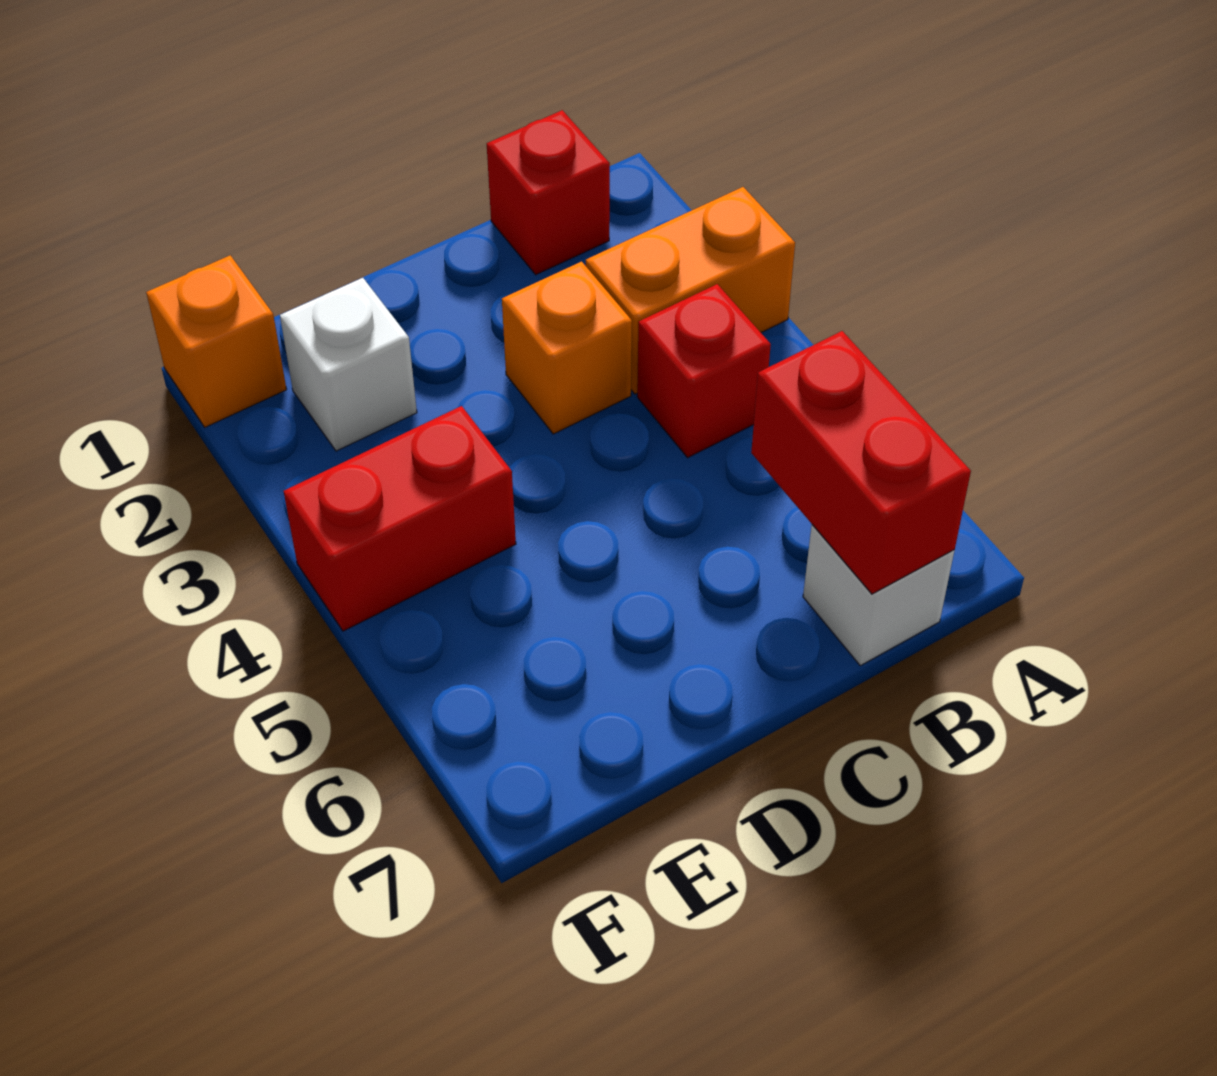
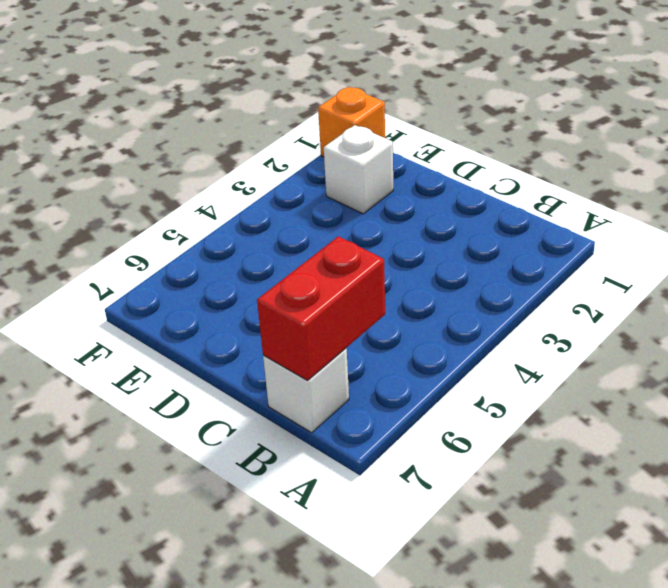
none -> orange brick A3:B3 level 1
none -> red brick B1 level 1

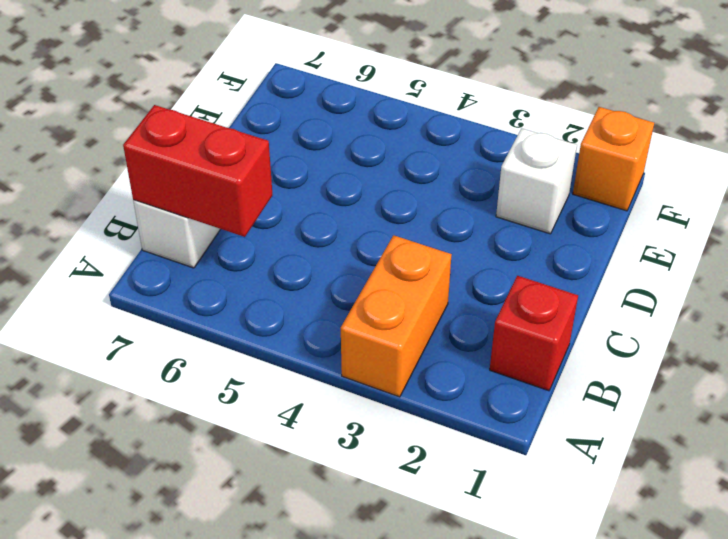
none -> red brick B4 level 1
none -> orange brick C3 level 1

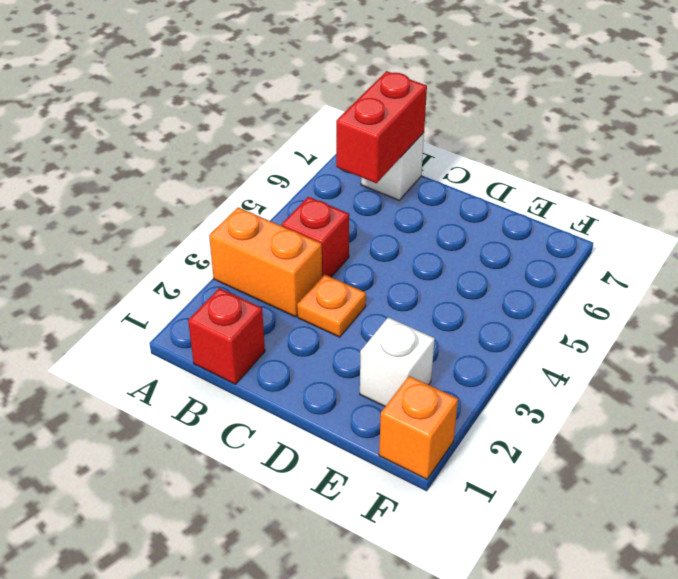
orange plate C3 level 1 -> orange brick C3 level 1
none -> red brick E4:F4 level 1

